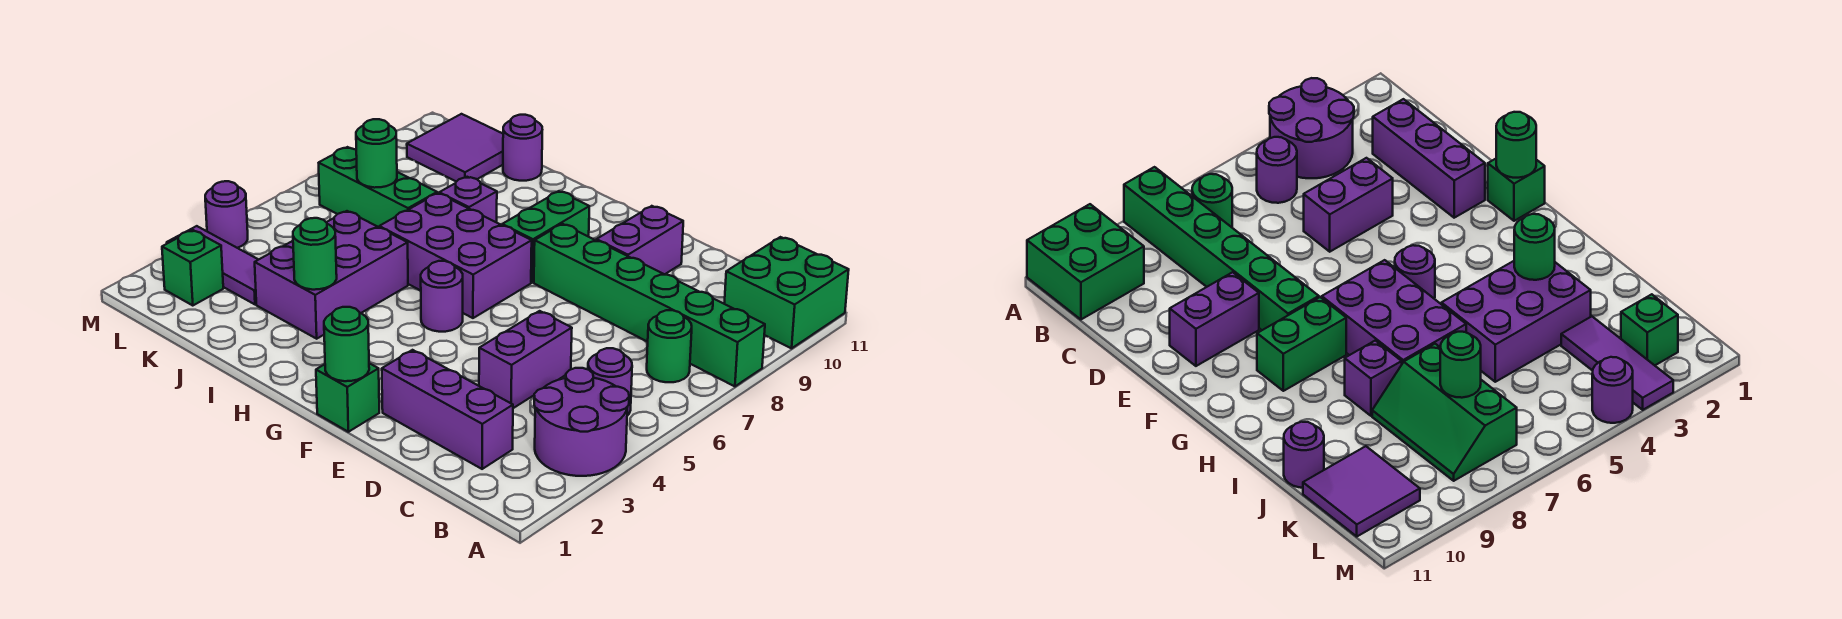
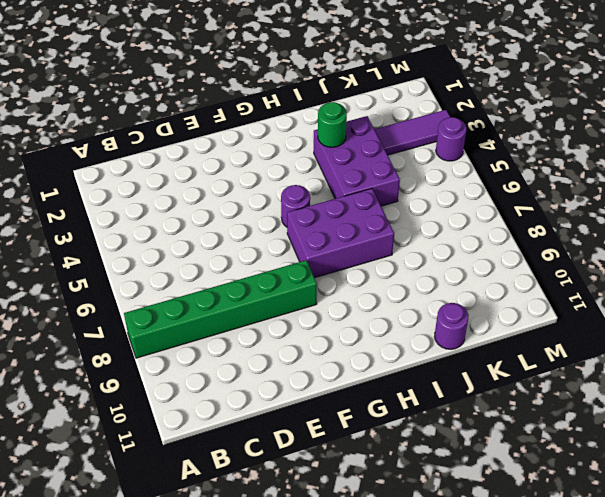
none -> purple round brick A3:B4 level 1
none -> green brick A10:B11 level 1
none -> purple round brick B5 level 1

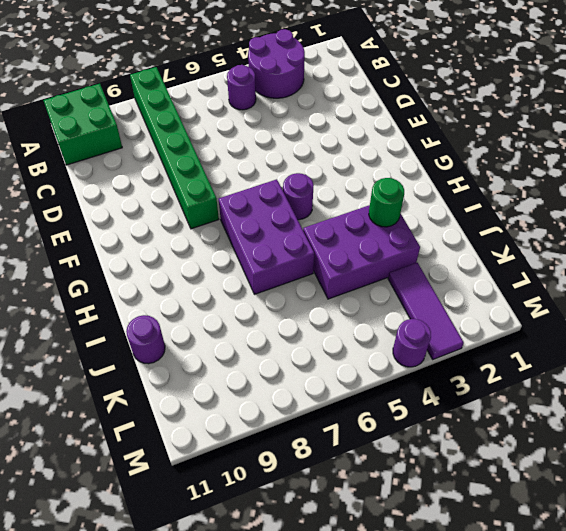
none -> green round brick B7 level 1
none -> purple brick C2:E2 level 1
none -> purple brick D4:D5 level 1

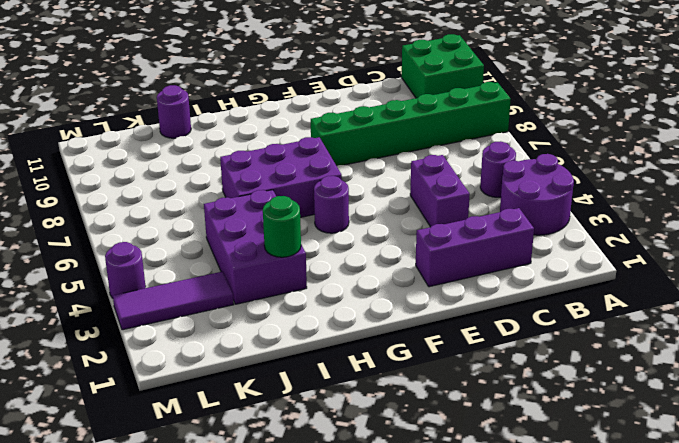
none -> green round brick B7 level 1
none -> purple brick E9:E10 level 1
none -> green brick F1 level 1

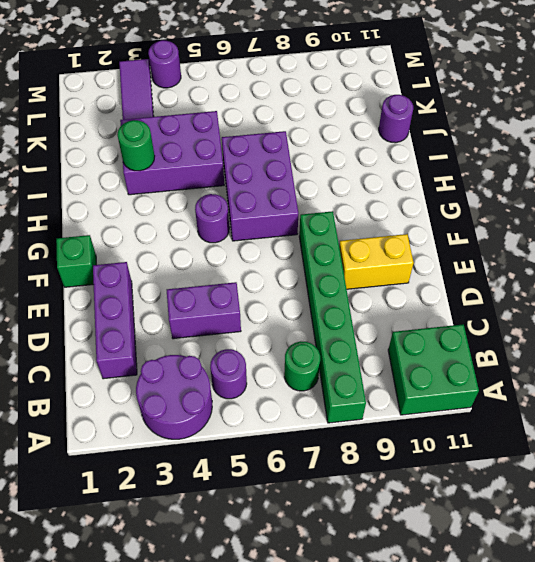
yellow brick E9:E10 level 1 -> purple brick E9:E10 level 1
none -> green brick G8:G9 level 1
none -> purple brick I8 level 1
none -> green slope J7:L8 level 1 top 7

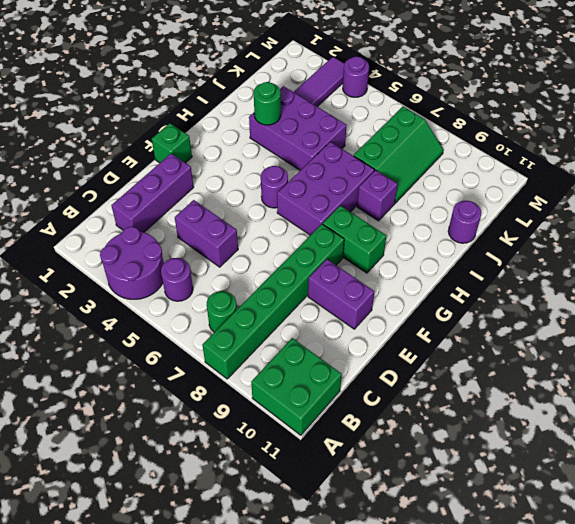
none -> purple tile K10:L11 level 1
none -> green brick L2 level 1
none -> green round brick F1 level 2

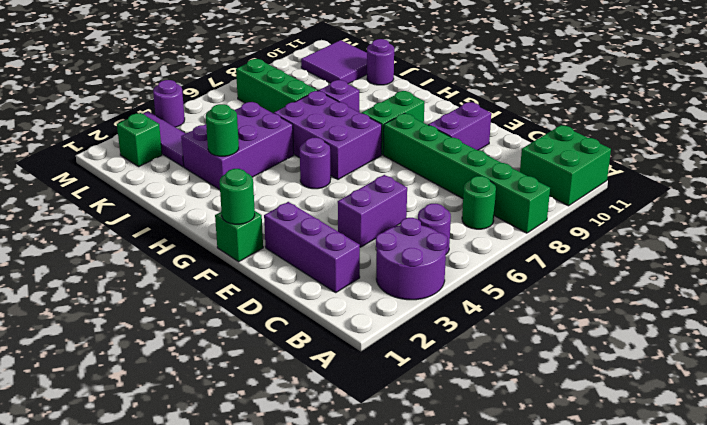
none -> green round brick K7 level 2

